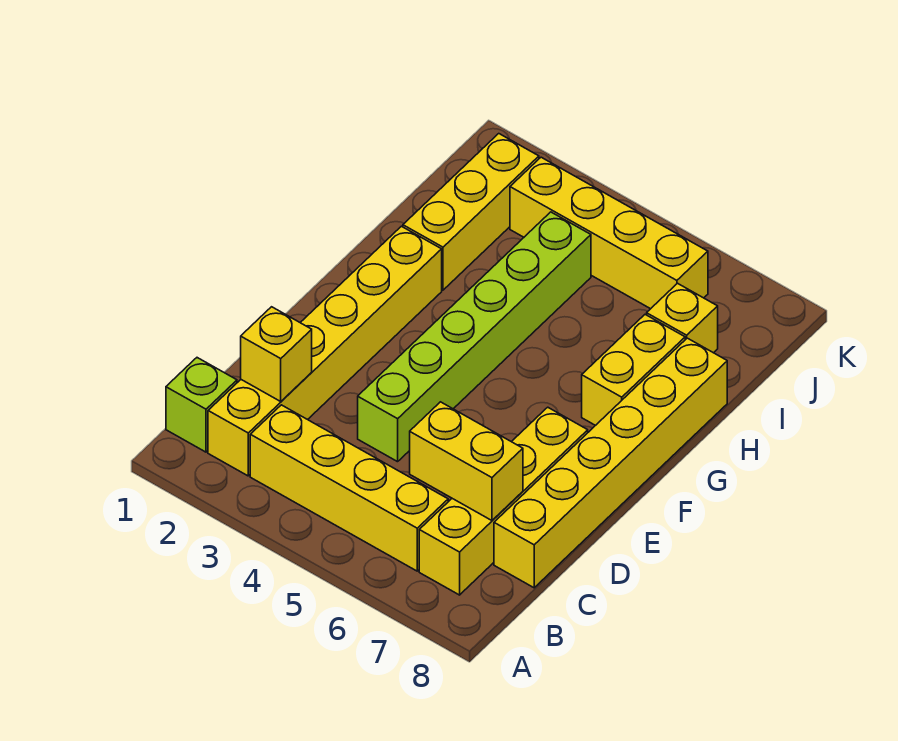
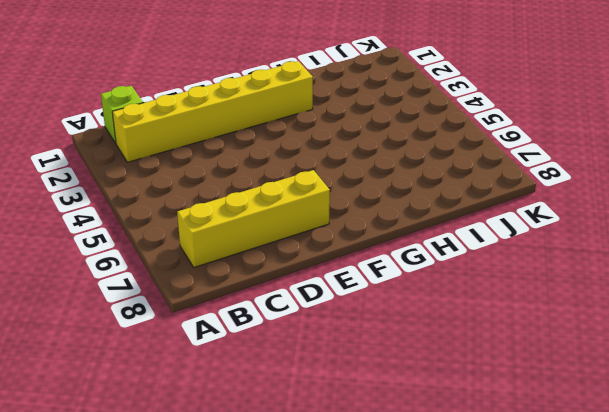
none -> yellow brick B3:B6 level 1
none -> yellow brick C8:H8 level 1
none -> lime brick D4:I4 level 1

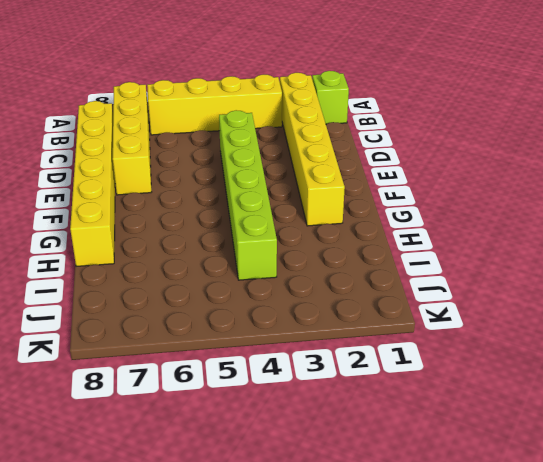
none -> yellow brick G7:H7 level 1
none -> yellow brick H2:J2 level 1
none -> yellow brick I7 level 1

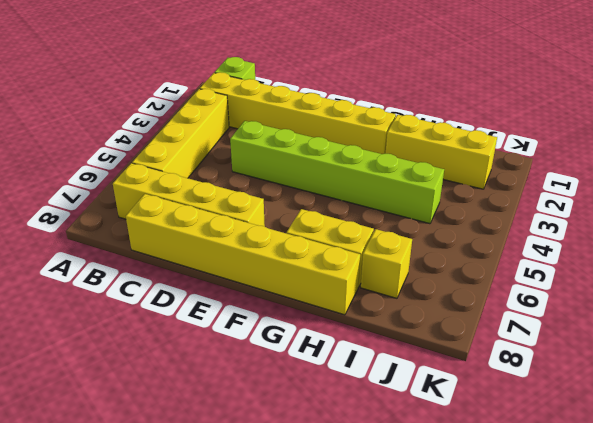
none -> yellow brick J3:J6 level 1
none -> yellow brick C2 level 2
none -> yellow brick C6:C7 level 2

